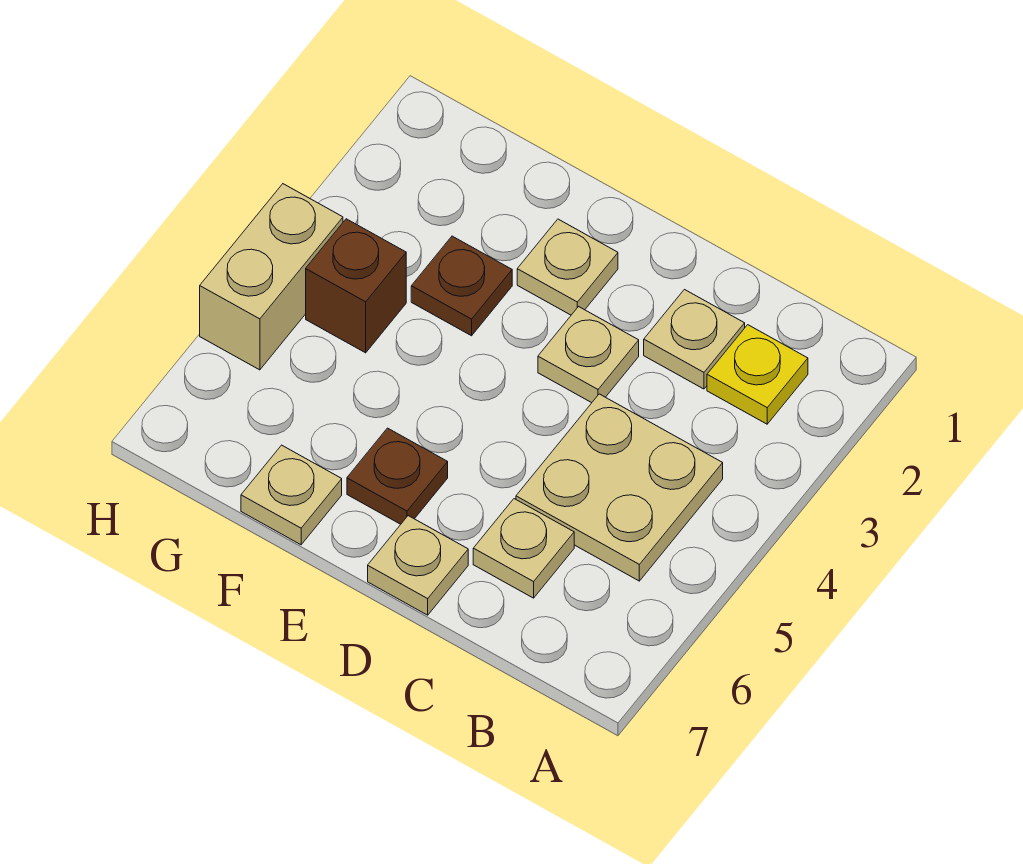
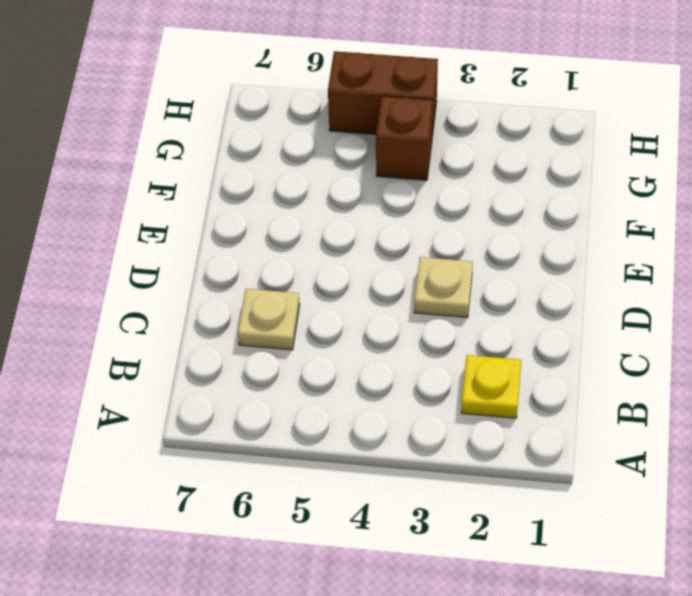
brown brick H4:H5 level 1 -> tan brick H4:H5 level 1
none -> tan plate B4:C5 level 1
none -> tan plate C2 level 1
none -> tan plate D7 level 1

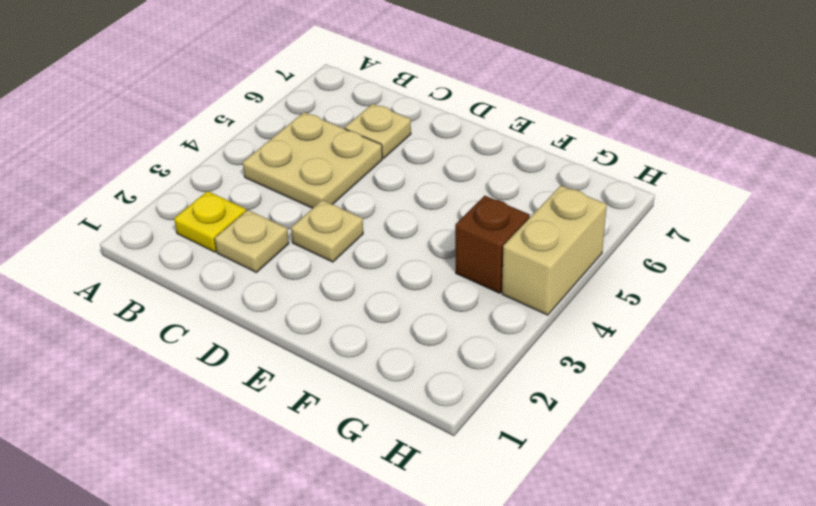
none -> tan plate D7 level 1
none -> tan plate E2 level 1
none -> brown plate E6 level 1

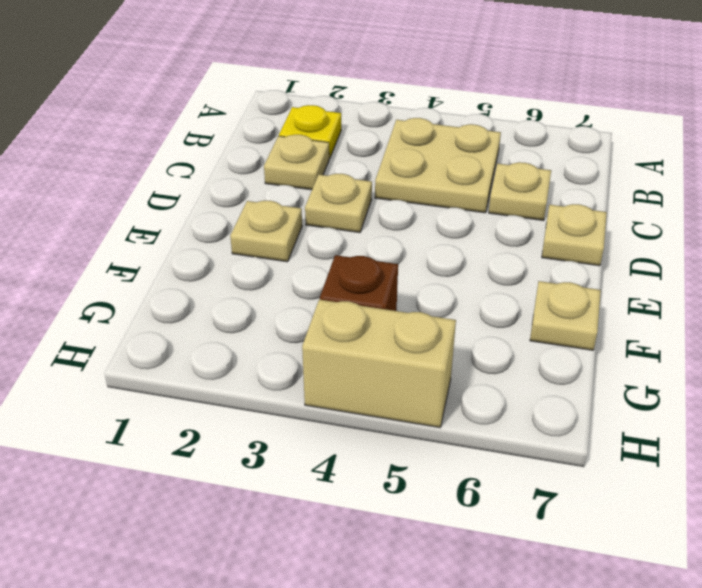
none -> brown plate E6 level 1
none -> brown plate F3 level 1

